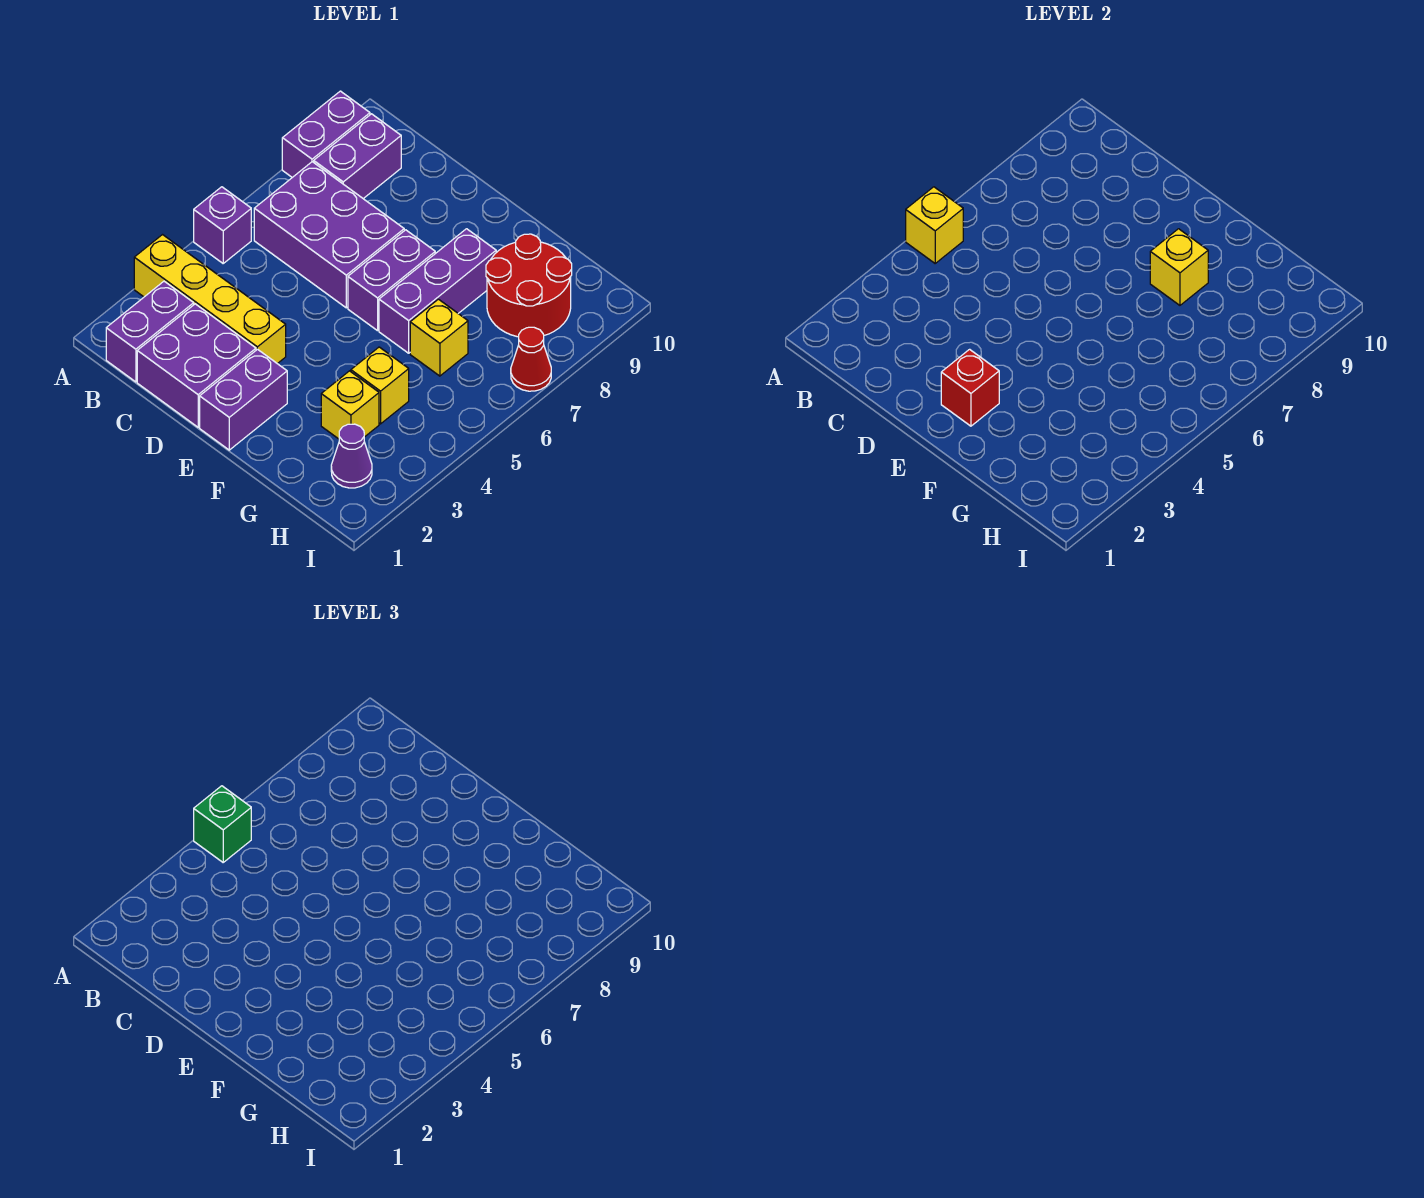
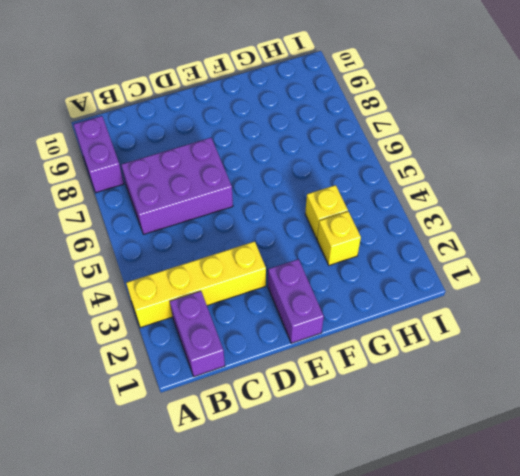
none -> purple brick A5 level 1
none -> purple brick B8:B9 level 1
none -> purple brick C1:D2 level 1

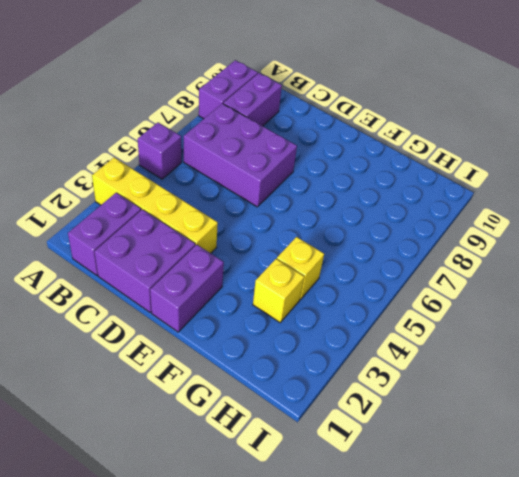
none -> purple brick E6:E7 level 1
none -> purple brick F6:F8 level 1
none -> yellow brick G6 level 1

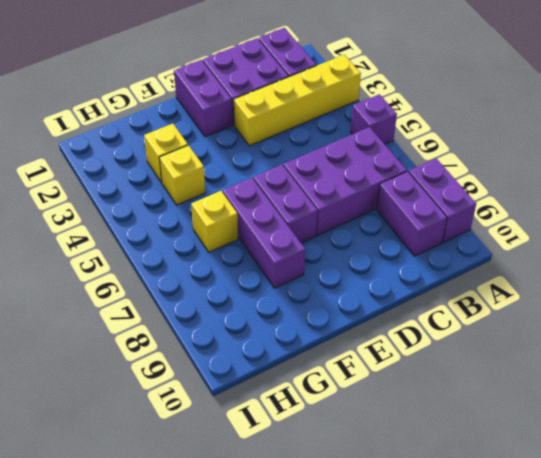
none -> red round brick G8:H9 level 1
none -> purple cone H2 level 1
none -> red cone I7 level 1

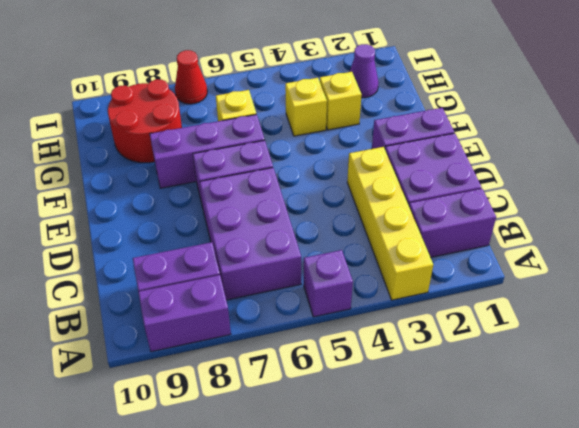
none -> yellow brick A5 level 2
none -> red brick E2 level 2
none -> yellow brick F8 level 2

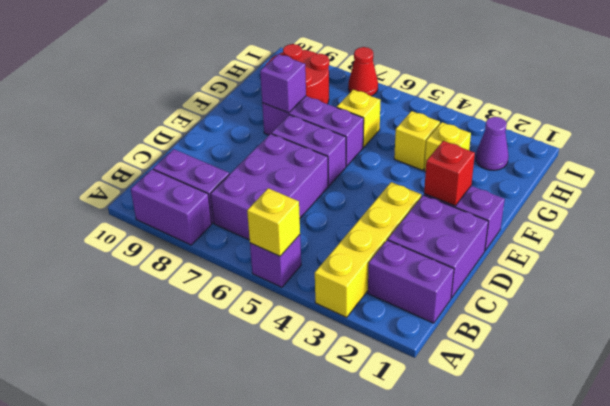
purple brick F8 level 2 -> yellow brick F8 level 2
none -> green brick A5 level 3

